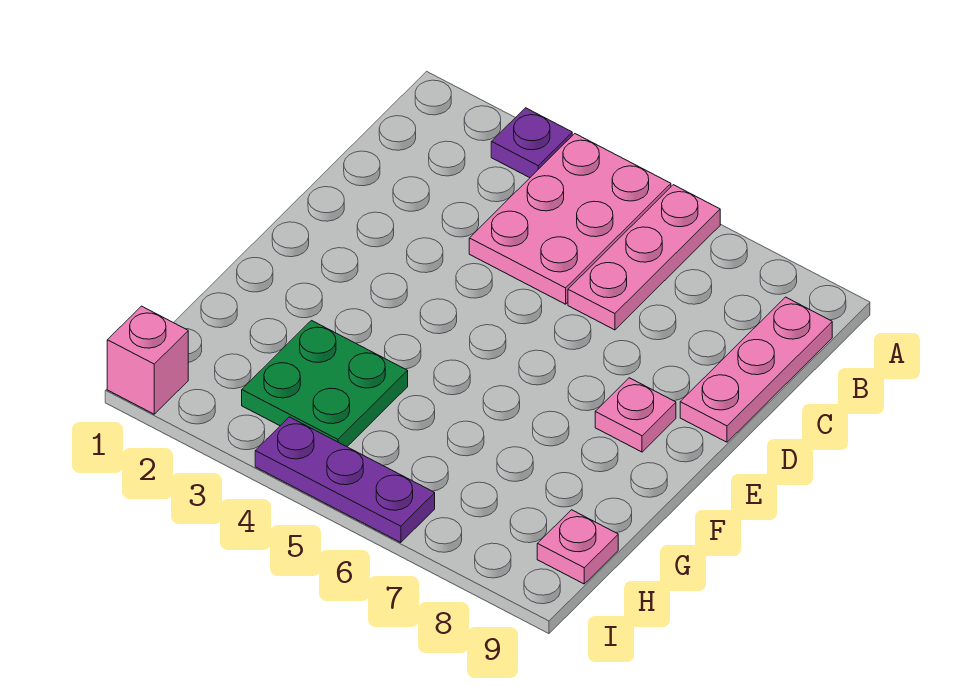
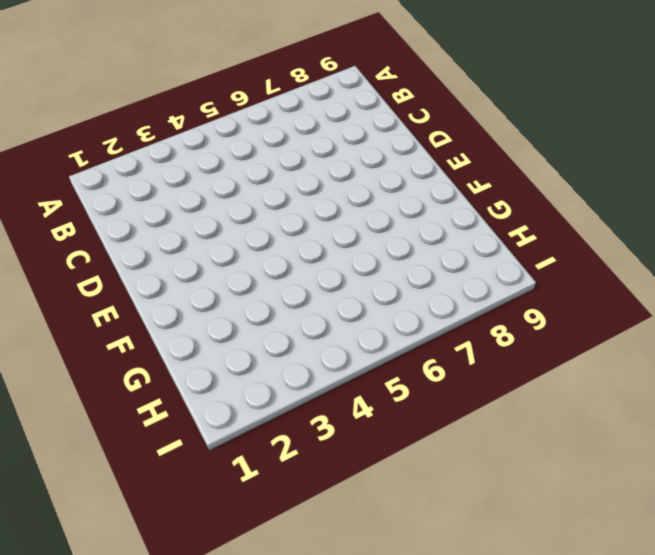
none -> purple plate A3 level 1
none -> pink plate A4:C5 level 1

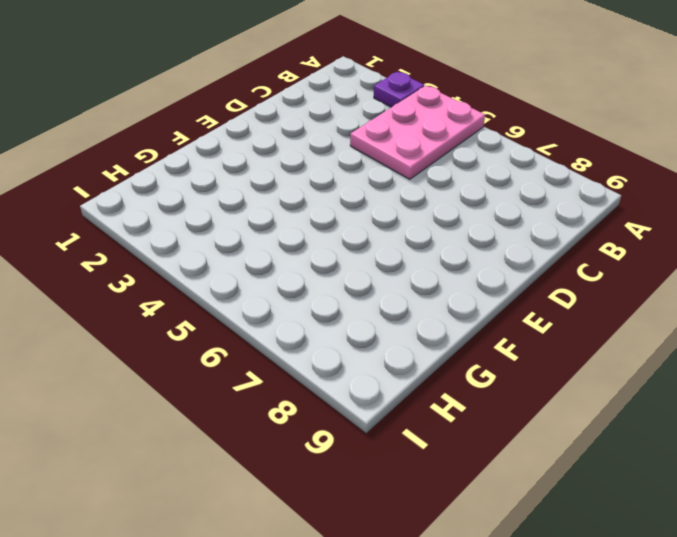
none -> pink plate A6:C6 level 1
none -> pink plate B9:D9 level 1

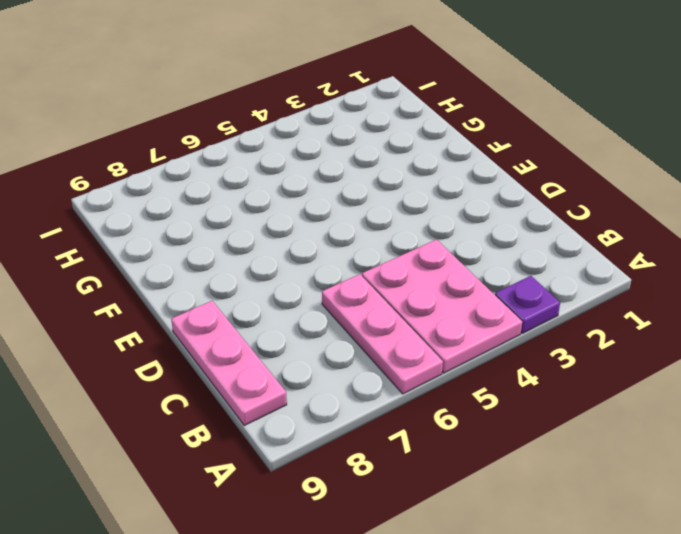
none -> pink plate E8 level 1
none -> green plate G3:H4 level 1

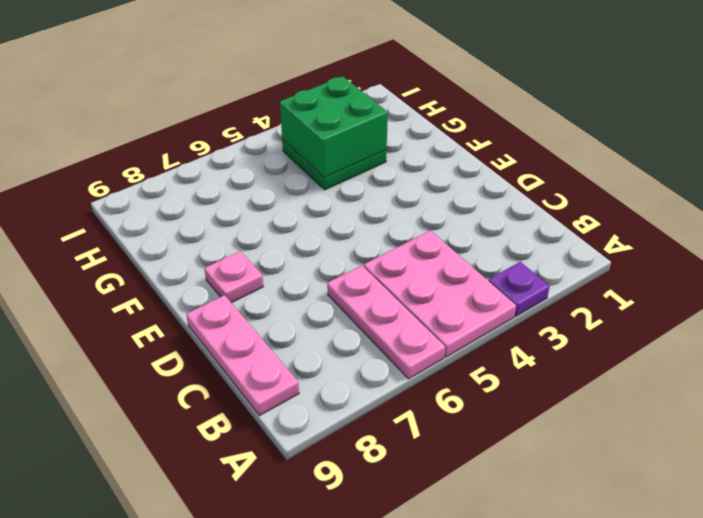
green brick G3:H4 level 2 -> none
none -> pink plate H9 level 1
none -> pink brick I1 level 1

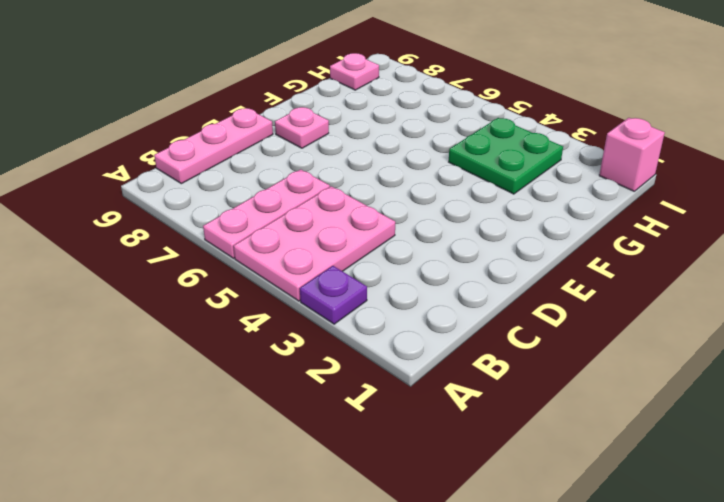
none -> purple plate I4:I6 level 1

